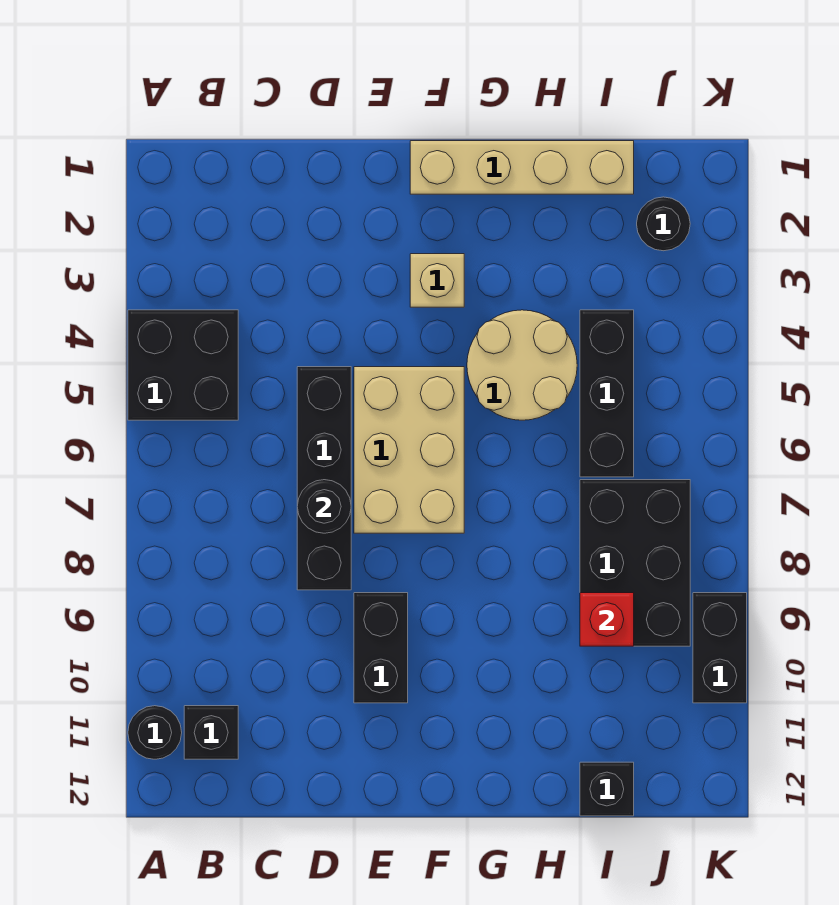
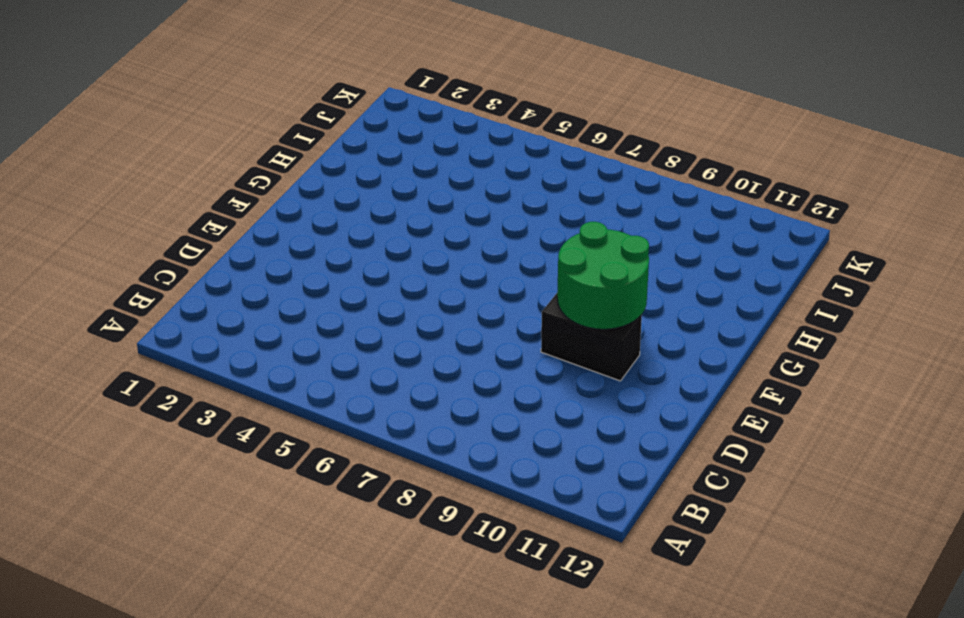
green round brick E9:F10 level 2 -> none
none -> black brick A4:B5 level 1
none -> black round brick A11 level 1
none -> black brick B11 level 1

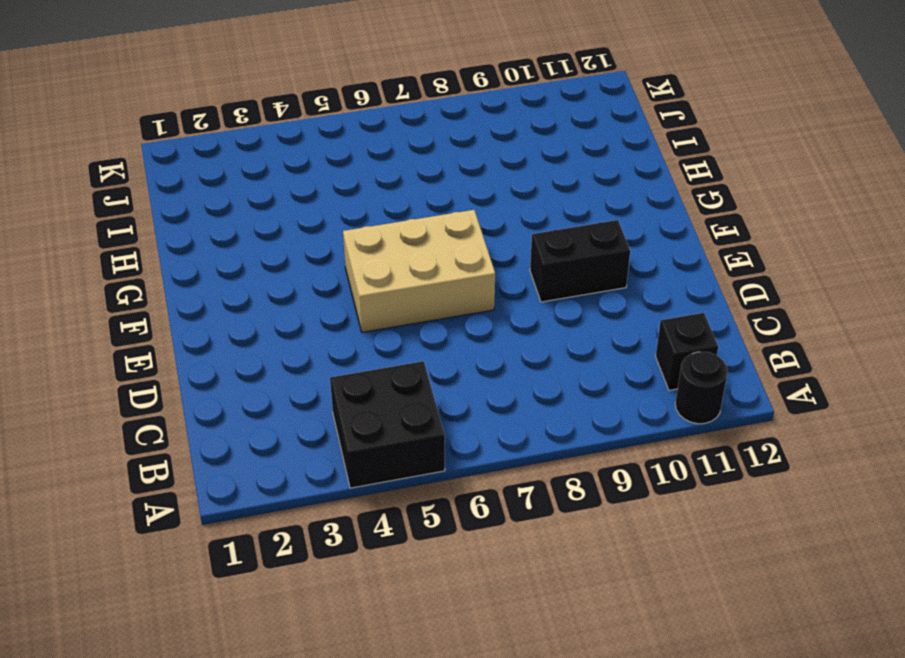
none -> black brick D5:D8 level 1
none -> tan brick F1:I1 level 1
none -> tan brick F3 level 1

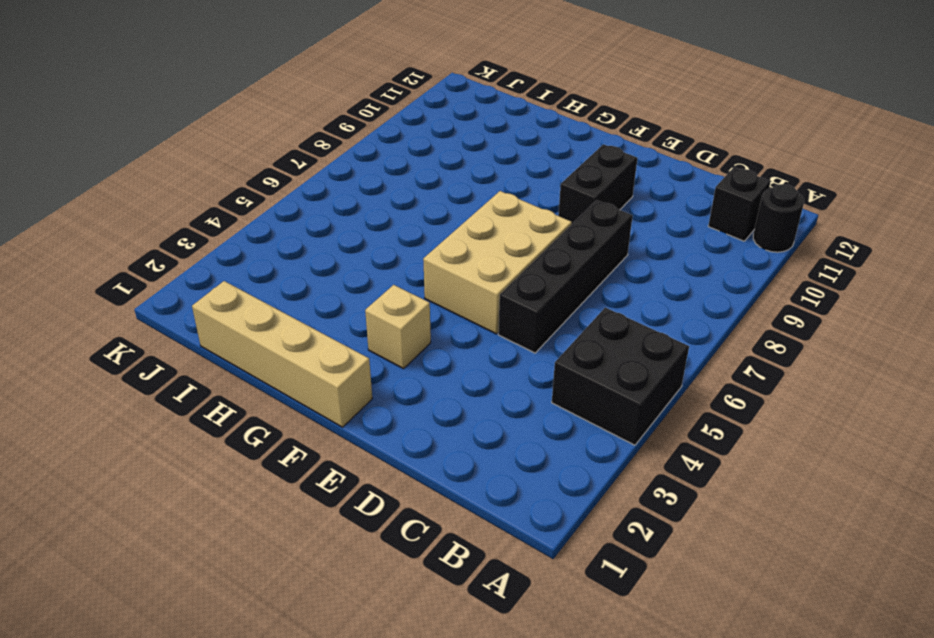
none -> tan round brick G4:H5 level 1
none -> black brick I4:I6 level 1
none -> black brick I7:J9 level 1

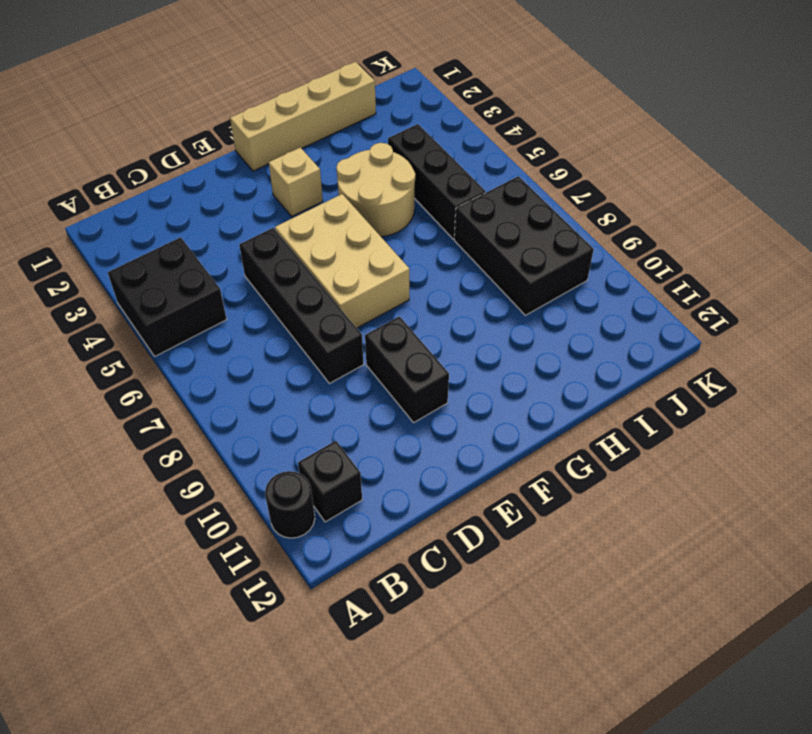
none -> black brick I12 level 1
none -> black round brick J2 level 1
none -> black brick K9:K10 level 1

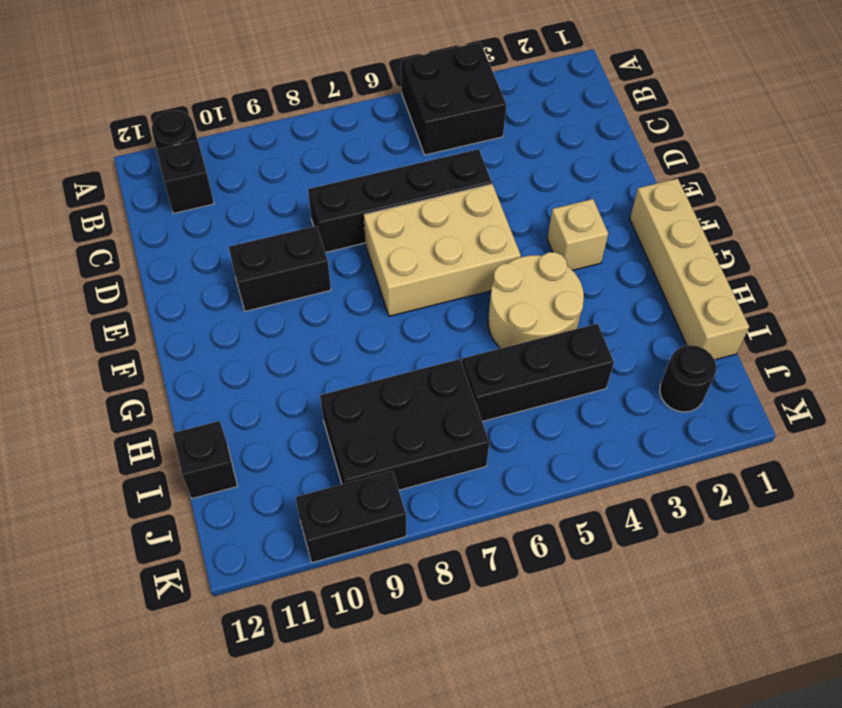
none -> black round brick D7 level 2
none -> red brick I9 level 2

